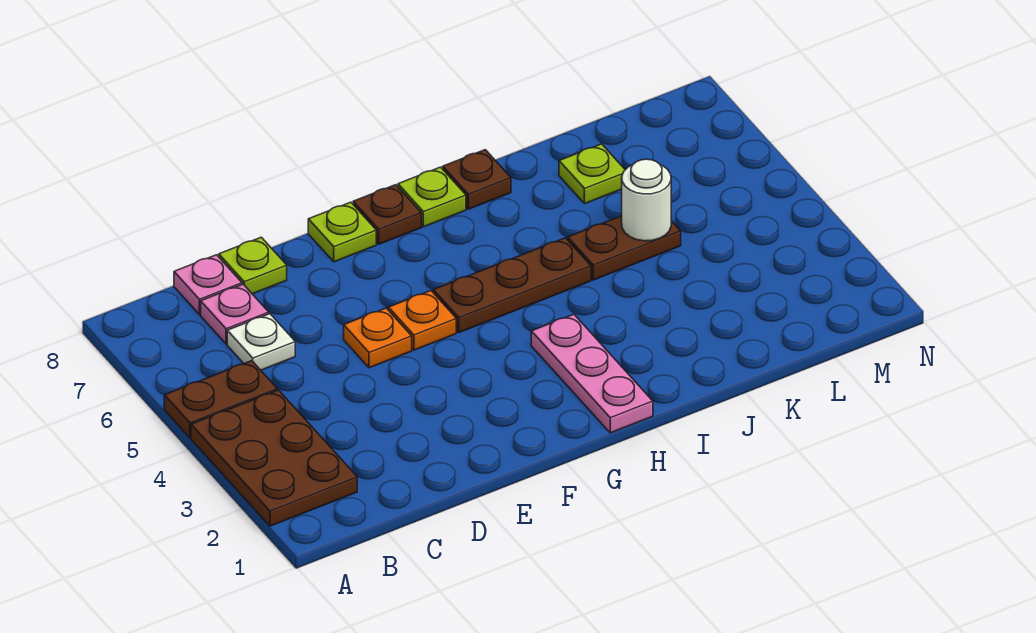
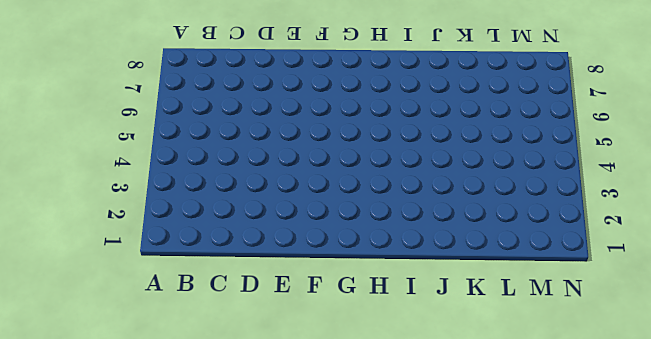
none -> brown plate A2:B4 level 1
none -> brown plate A5:B5 level 1
none -> white plate C6 level 1

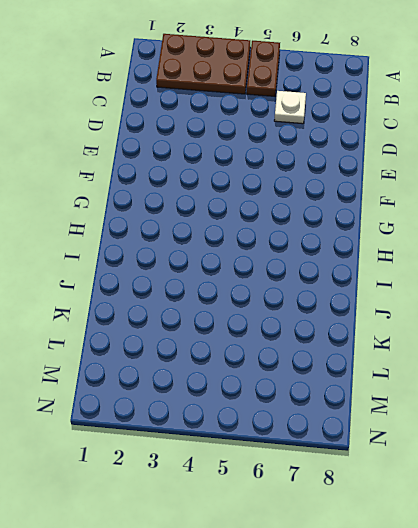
none -> pink plate C7 level 1
none -> pink plate C8 level 1
none -> lime plate D8 level 1

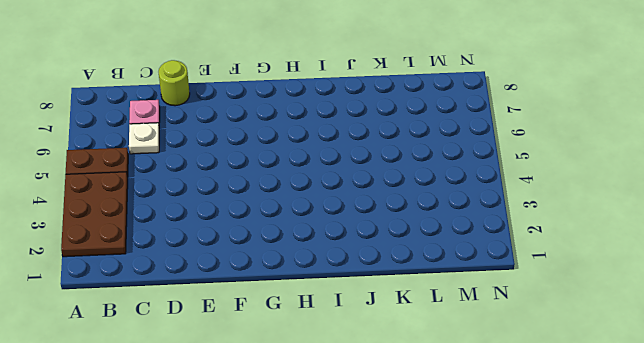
lime round brick D8 level 1 -> lime plate D8 level 1
none -> pink plate C8 level 1
none -> orange plate E5 level 1
none -> orange plate F5 level 1

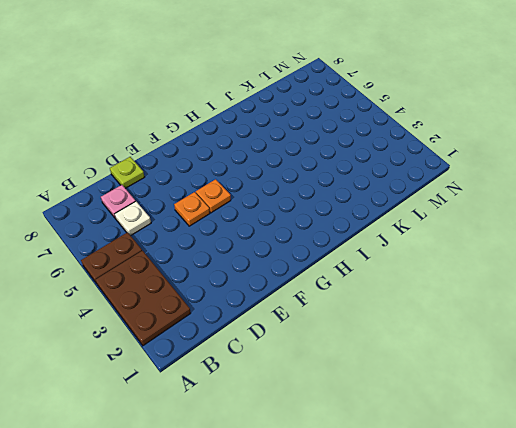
none -> pink plate C8 level 1
none -> lime plate F8 level 1
none -> brown plate G5:I5 level 1

